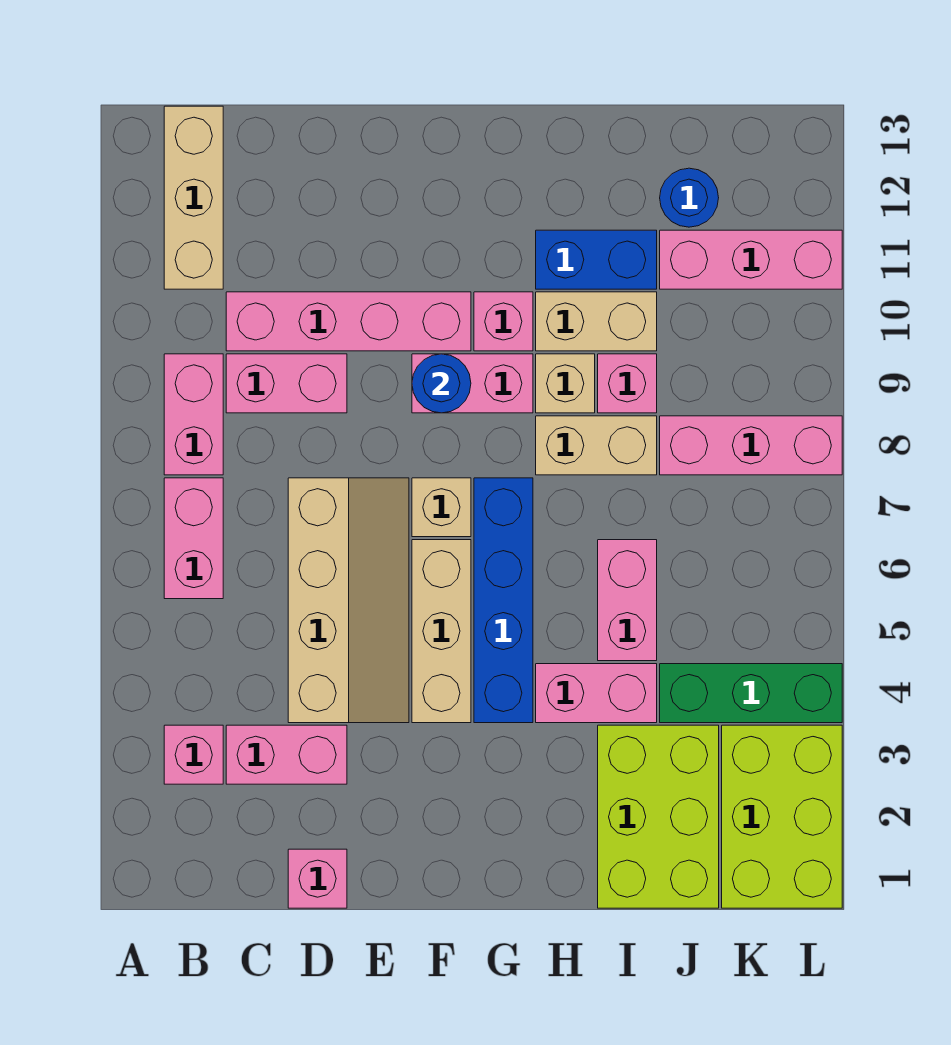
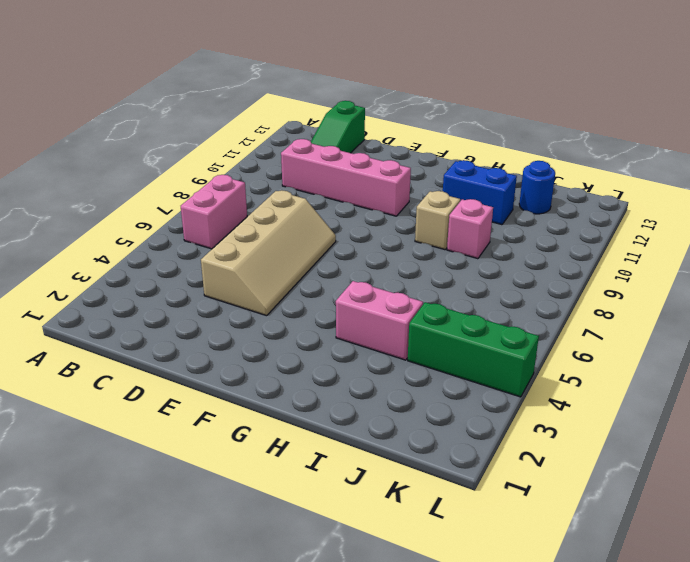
green slope C11:C13 level 1 top 13 -> none
none -> pink brick B3 level 1
none -> pink brick B8:B9 level 1
none -> tan brick B11:B13 level 1

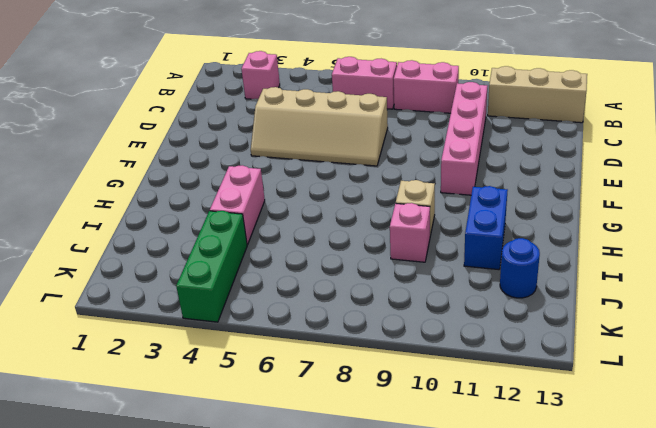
none -> pink brick C3:D3 level 1
none -> pink brick C9:D9 level 1
none -> pink brick D1 level 1

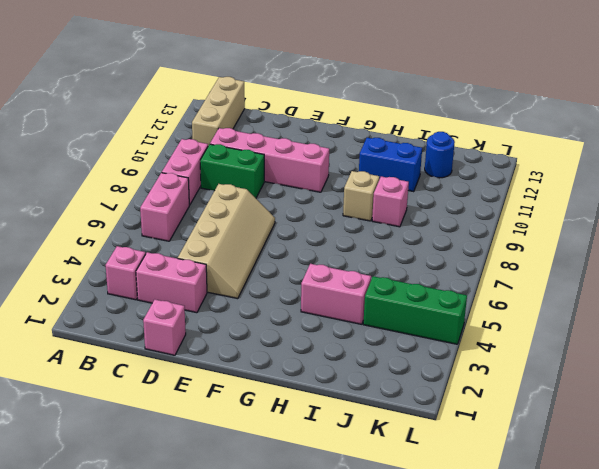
green brick C9:D9 level 1 -> pink brick C9:D9 level 1
none -> tan brick F4:F6 level 1
none -> tan brick F7 level 1
none -> pink brick F9:G9 level 1

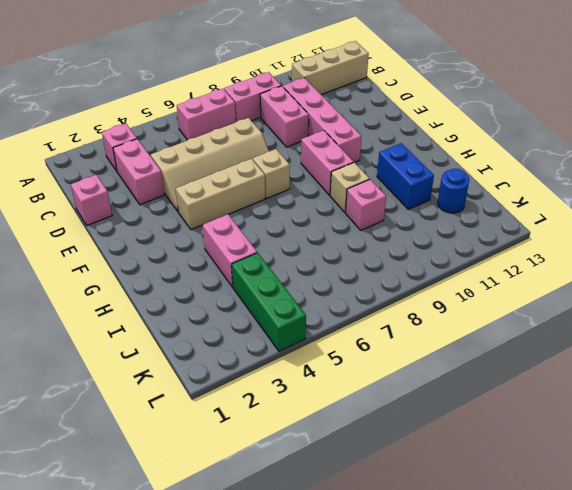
none -> blue brick G4:G7 level 1
none -> pink brick G10 level 1
none -> tan brick H8:I8 level 1

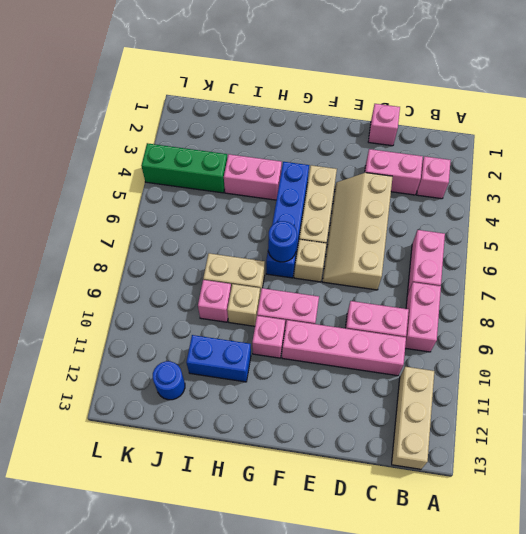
blue round brick G7 level 2 -> blue round brick F9 level 2
none -> tan brick H10:I10 level 1
none -> lime brick I1:J3 level 1
none -> pink brick I5:I6 level 1

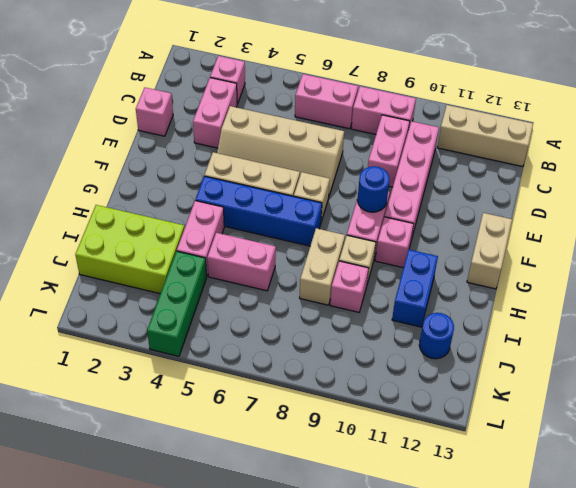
tan brick F13:G13 level 1 -> tan brick H10:I10 level 1
none -> pink brick J8:L8 level 1
none -> pink brick J11:L11 level 1
none -> lime brick K1:L3 level 1

